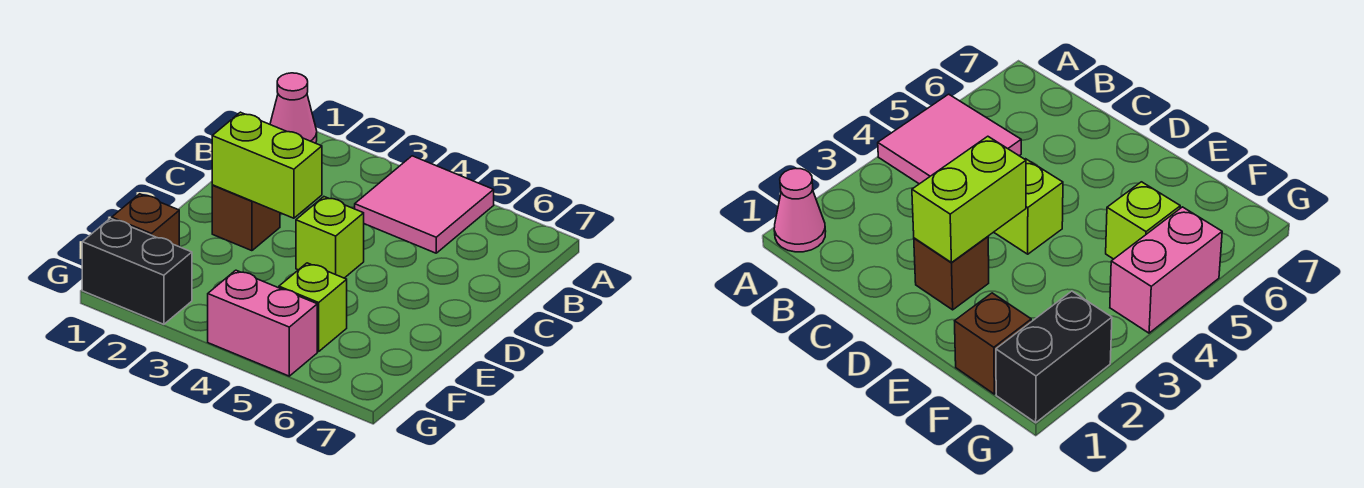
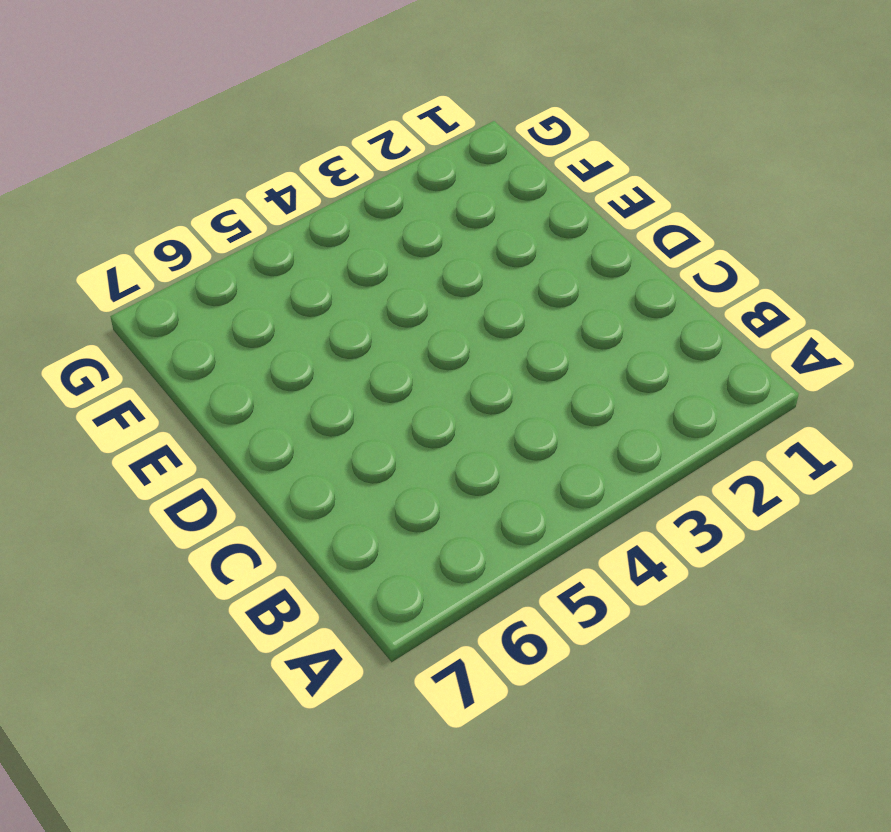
none -> pink cone A1 level 1
none -> pink tile A4:B5 level 1

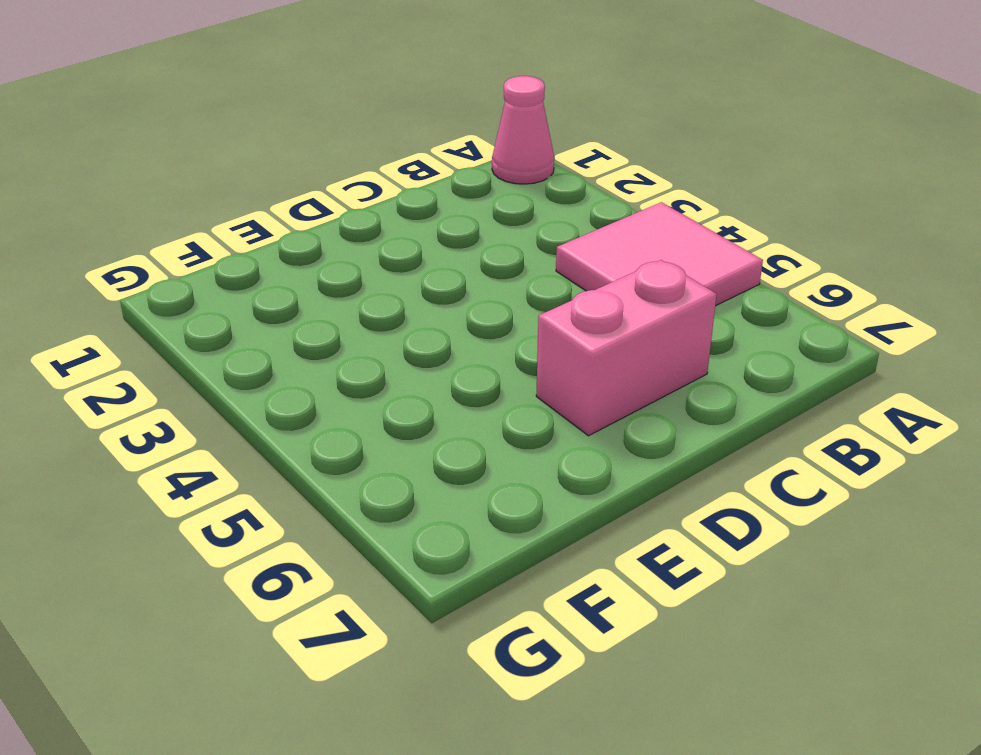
pink brick C6:D6 level 1 -> pink brick G4:G5 level 1
none -> brown brick D2 level 1
none -> lime brick D4 level 1

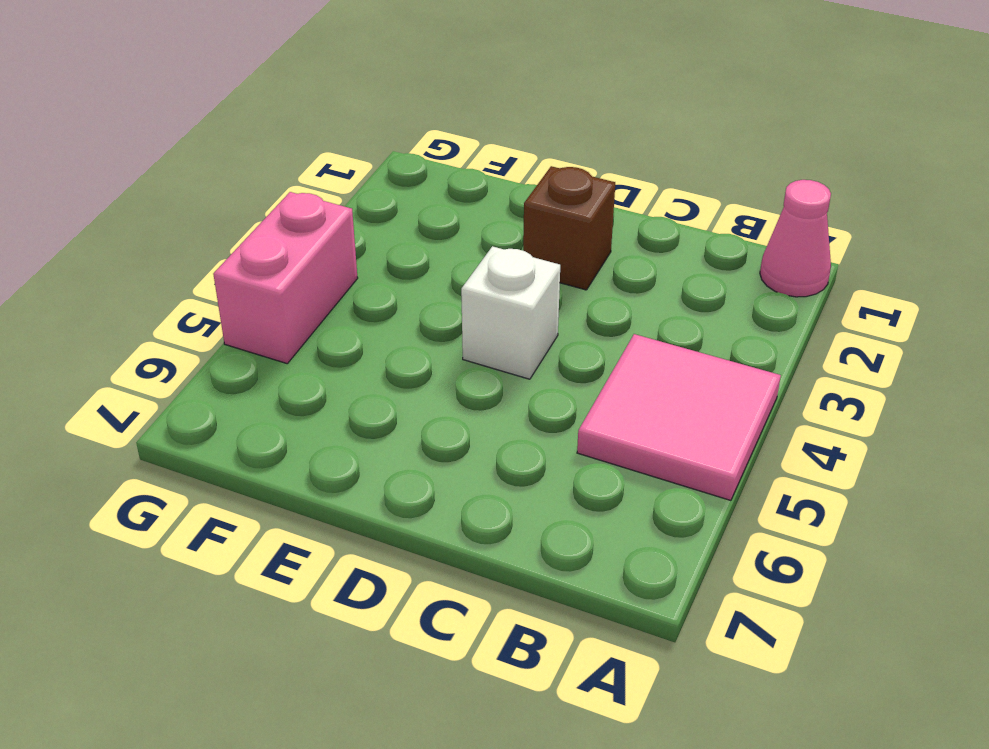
white brick D4 level 1 -> lime brick D4 level 1
none -> brown brick F1 level 1
none -> lime brick F5 level 1

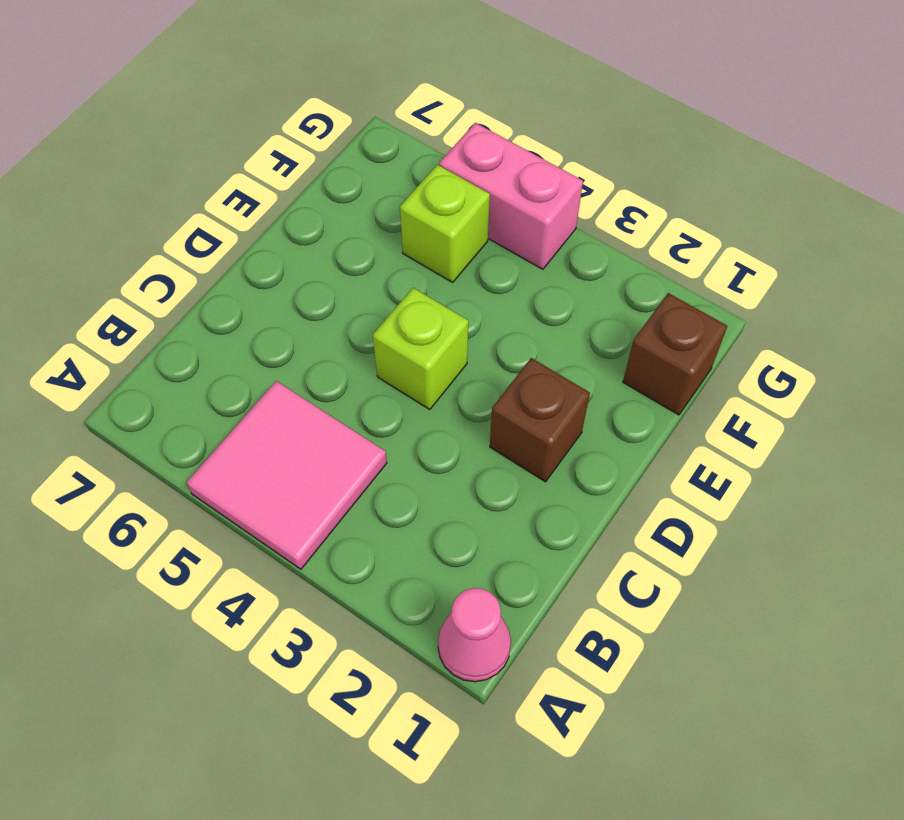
none -> black brick G1:G2 level 1
none -> lime brick D2:D3 level 2

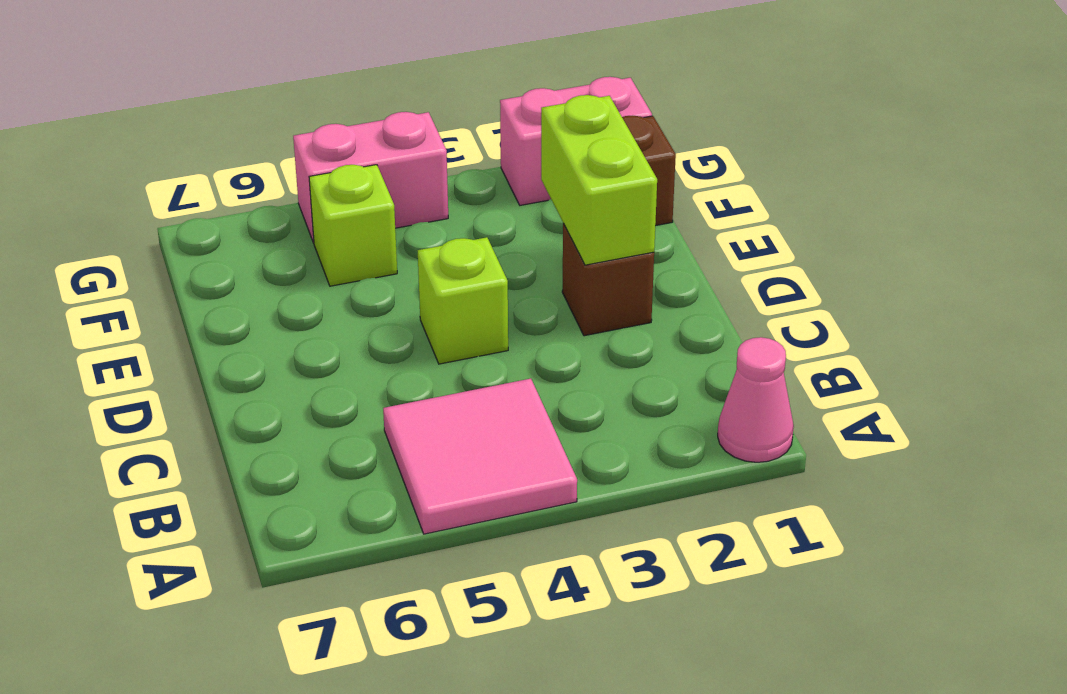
lime brick D2:E2 level 2 -> lime brick D2:D3 level 2
pink brick G1:G2 level 1 -> black brick G1:G2 level 1

